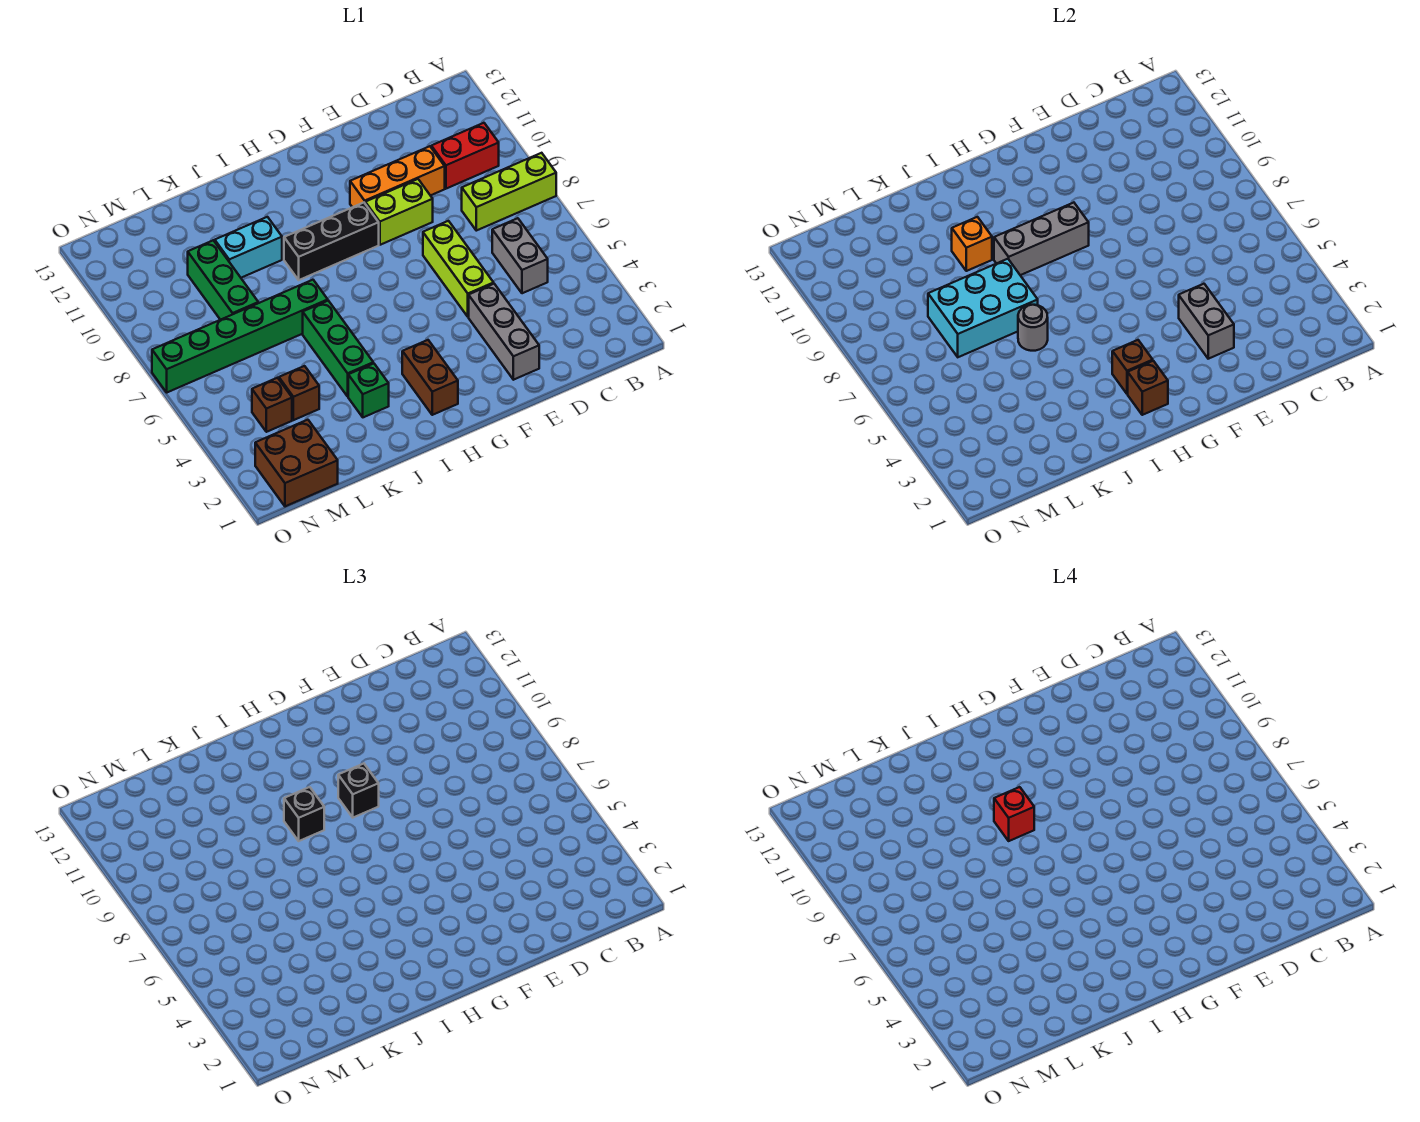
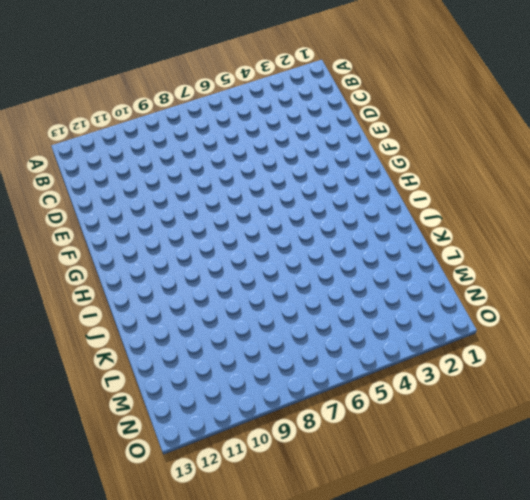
none -> lime brick A8:C8 level 1
none -> red brick B10:C10 level 1
none -> grey brick C5:C6 level 1

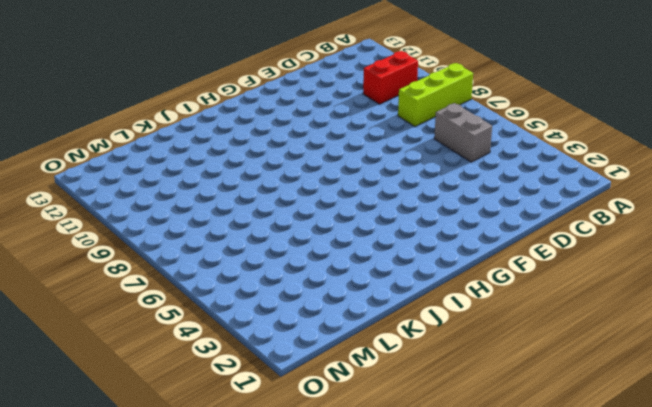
none -> orange brick D10:F10 level 1
none -> grey brick E2:E4 level 1
none -> lime brick E5:E7 level 1

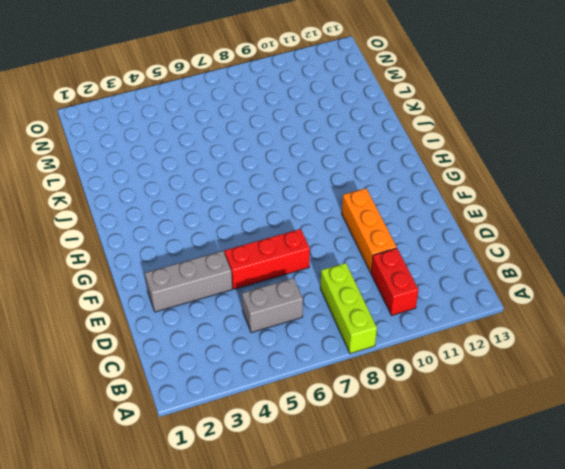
red brick E5:E7 level 1 -> lime brick E5:E7 level 1
none -> lime brick E9:F9 level 1
none -> black brick G9:I9 level 1
none -> brown brick H2:H3 level 1

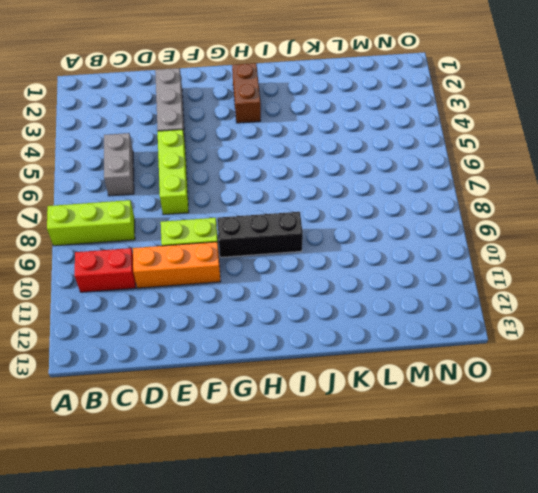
none -> green brick J3 level 1
none -> green brick J4:J6 level 1
none -> green brick J7:O7 level 1

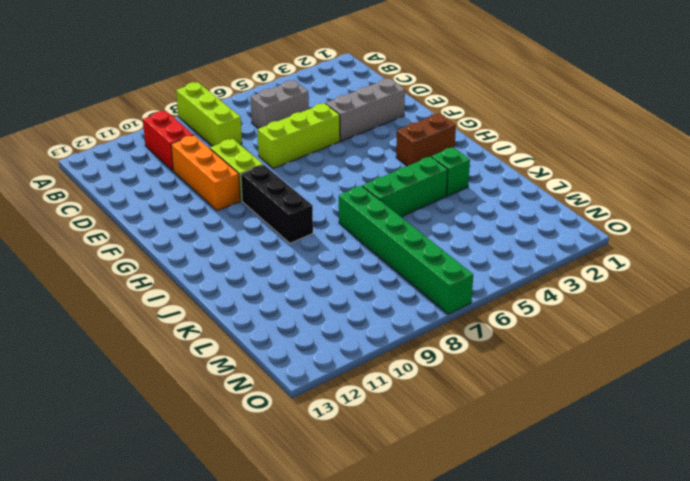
none -> cyan brick J10:K10 level 1
none -> brown brick L4 level 1
none -> green brick L8:L10 level 1

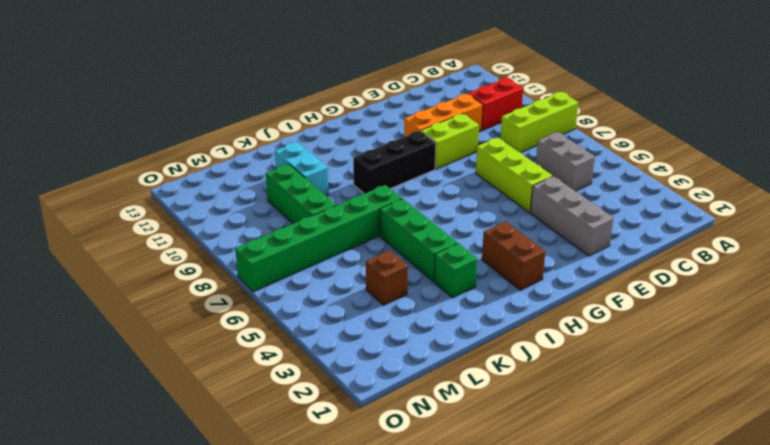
cyan brick K10:K11 level 1 -> cyan brick J10:K10 level 1
none -> brown brick M1:N2 level 1
none -> brown brick M4 level 1
none -> grey brick E3:E4 level 2

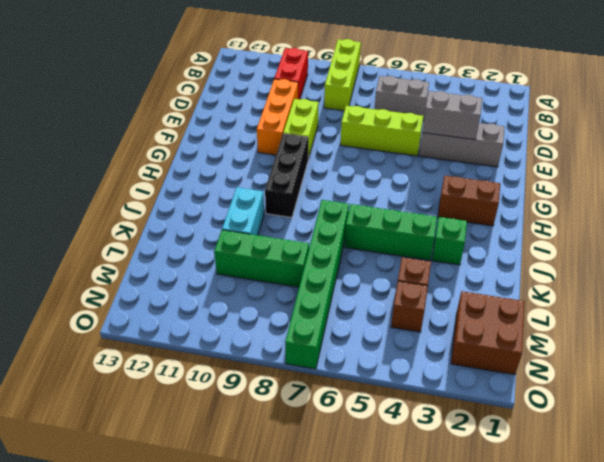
none -> grey brick G9:I9 level 2
none -> brown brick H2 level 2
none -> brown brick H3 level 2

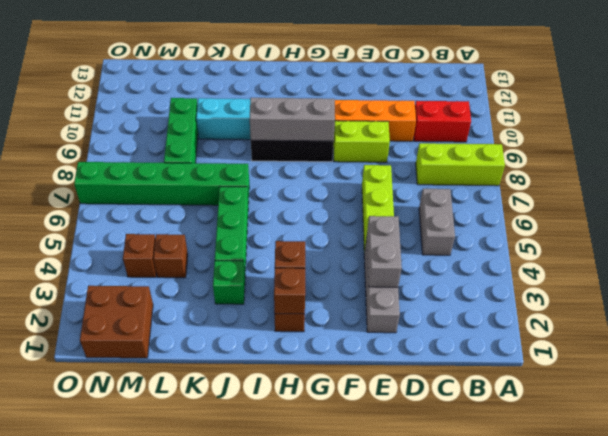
none -> grey round brick J6 level 2
none -> cyan brick J7:L8 level 2
none -> orange brick J10 level 2

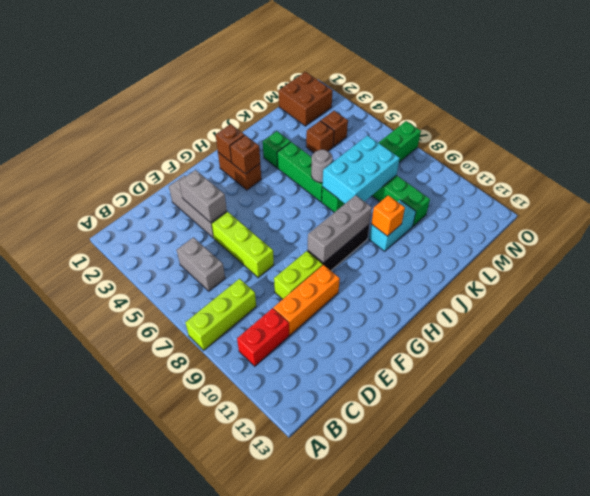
none -> black brick G9 level 3
none -> black brick I9 level 3
none -> red brick I9 level 4

